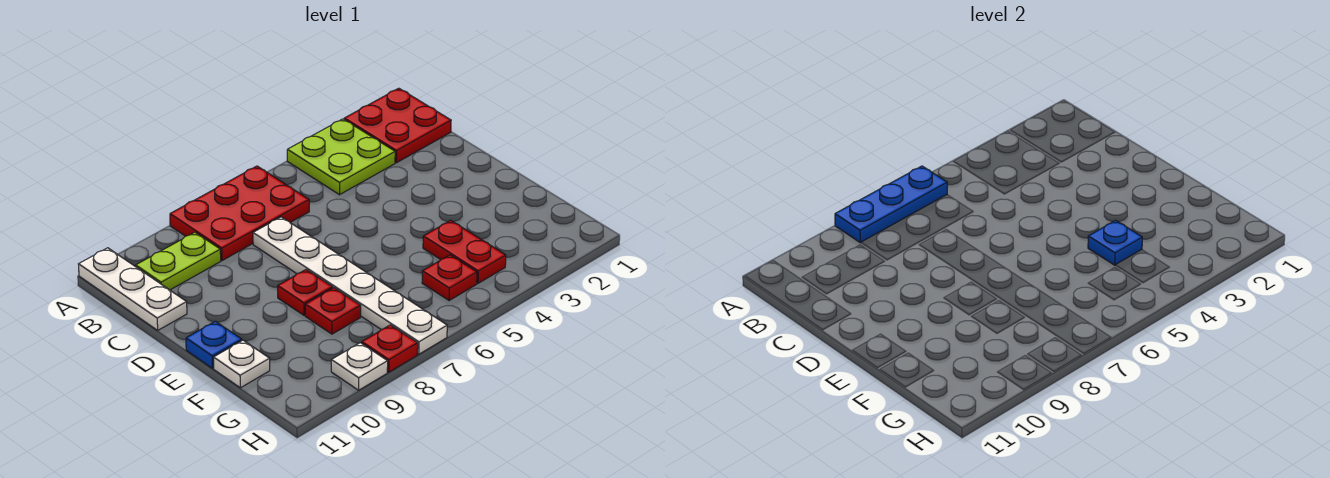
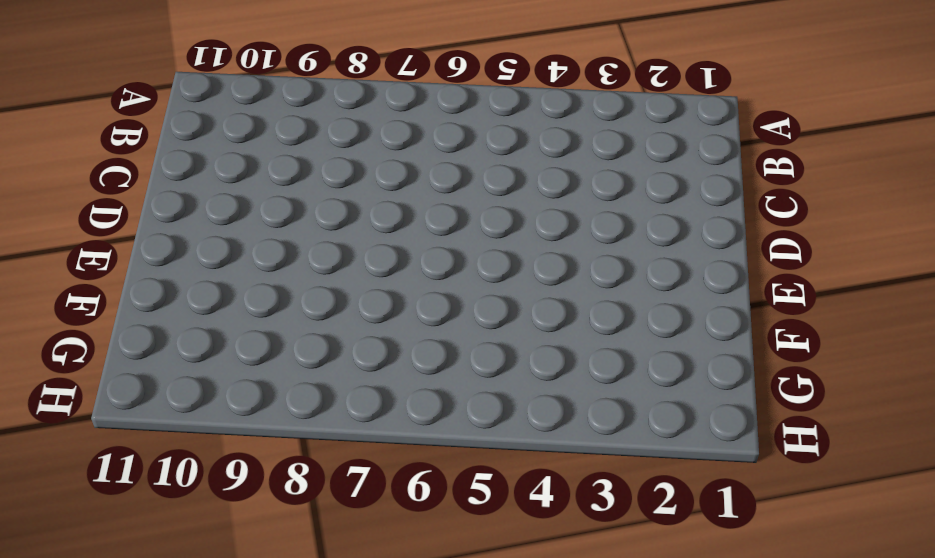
none -> red plate A1:B2 level 1
none -> lime plate A3:B4 level 1
none -> red plate A6:B8 level 1

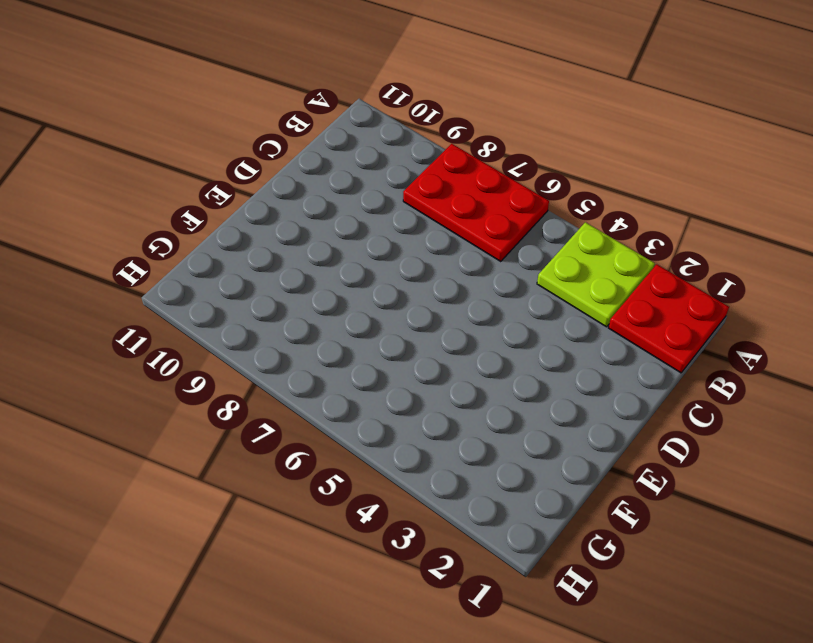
none -> white plate A11:C11 level 1
none -> lime plate B9:B10 level 1
none -> white plate C7:H7 level 1

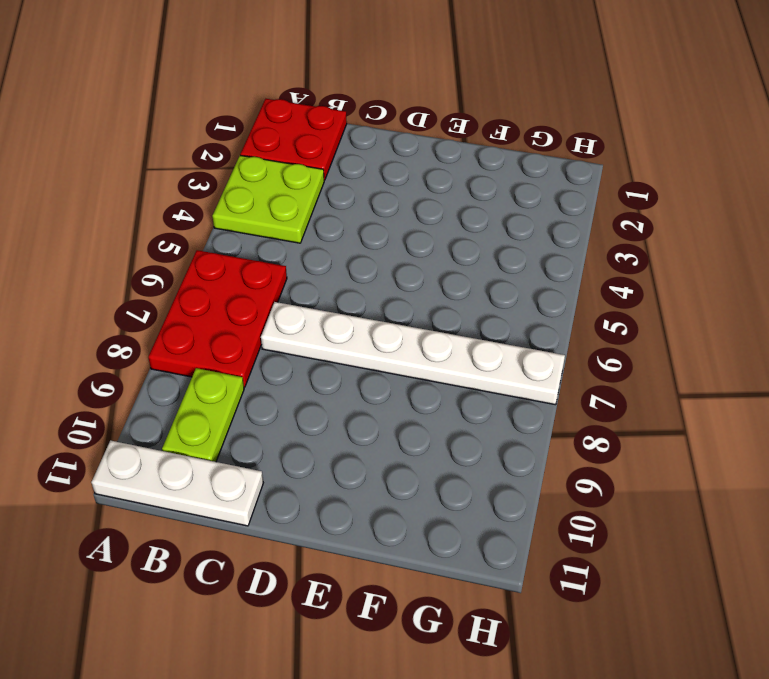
none -> red plate E8 level 1
none -> blue plate E11 level 1
none -> red plate F4:G4 level 1

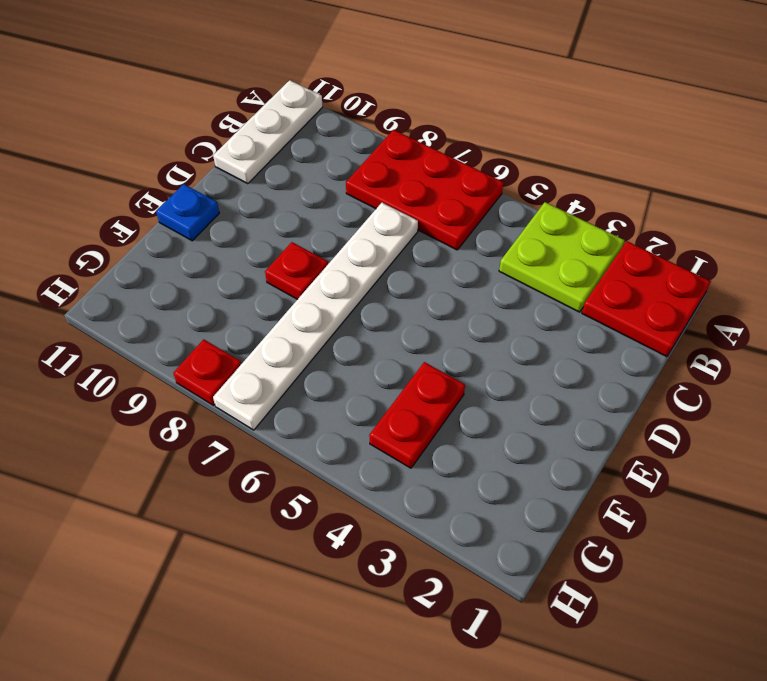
none -> lime plate B9:B10 level 1
none -> red plate F8 level 1
none -> white plate F11 level 1

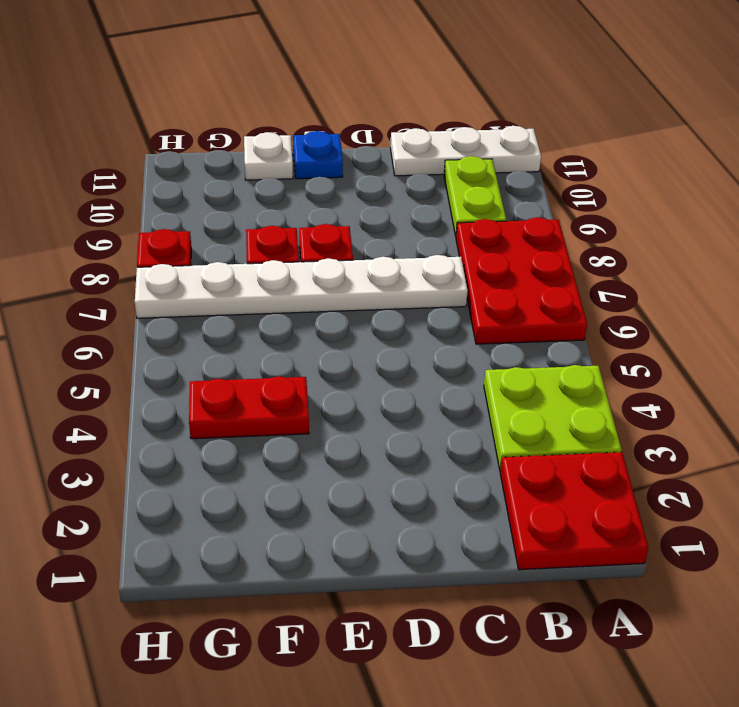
none -> red plate G5 level 1
none -> white plate H9 level 1
none -> blue plate A6:A8 level 2

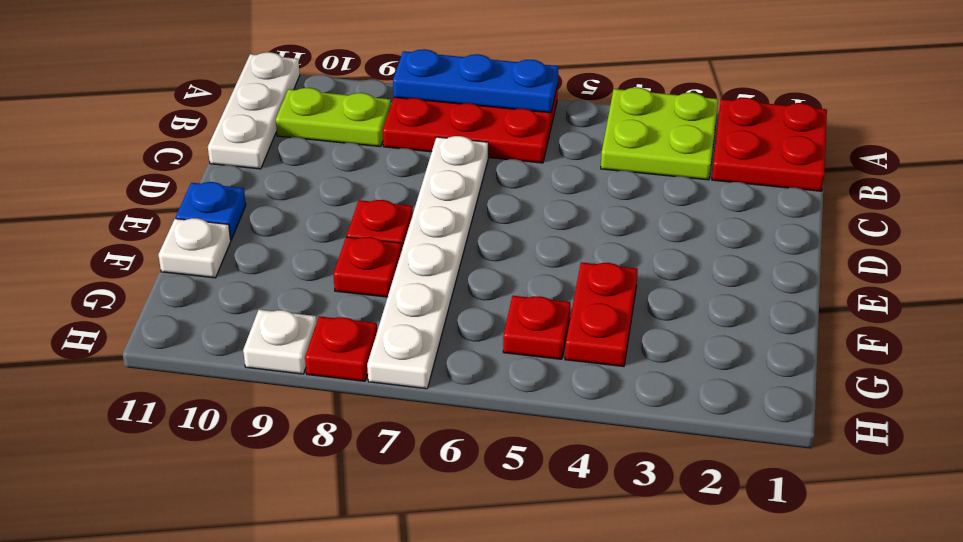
none -> blue plate F4 level 2

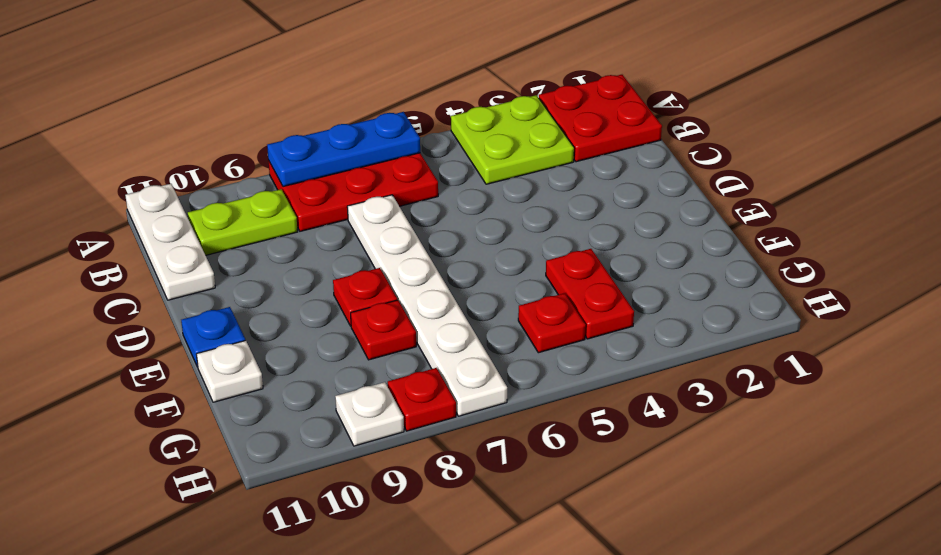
none -> blue plate F4 level 2

